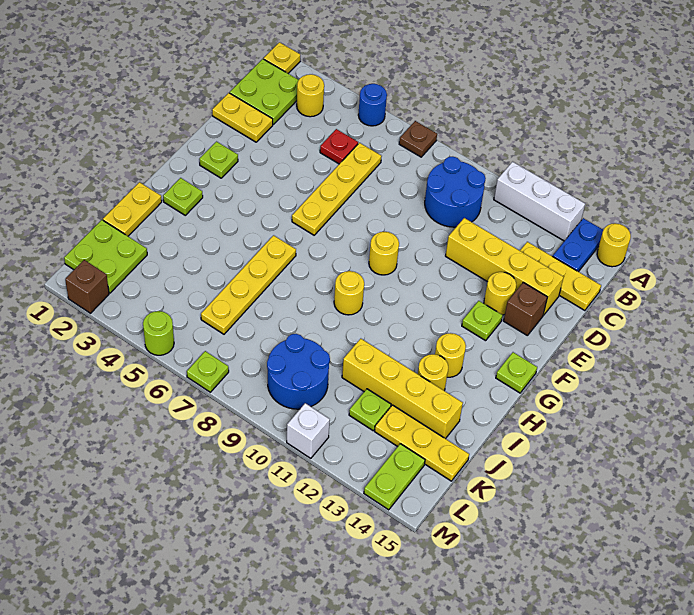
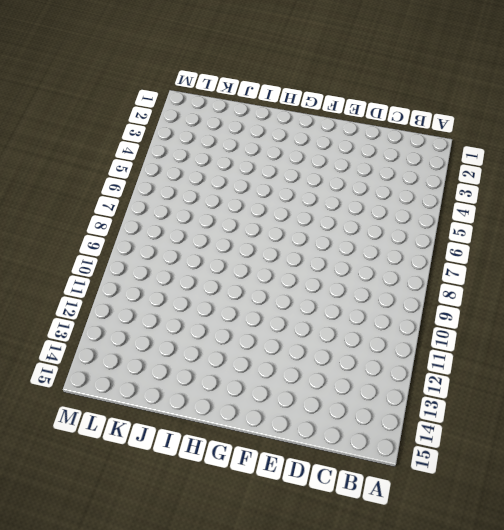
none -> yellow plate A1 level 1
none -> blue round brick A5 level 1
none -> brown plate A7 level 1
none -> white brick A11:A13 level 1

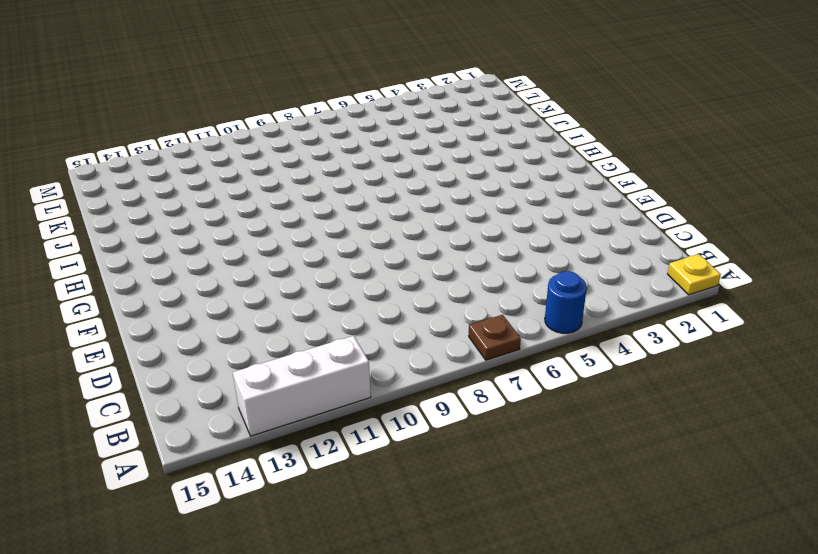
none -> blue plate A14:B14 level 1
none -> yellow round brick A15 level 1
none -> lime plate B1:C2 level 1
none -> yellow round brick B3 level 1

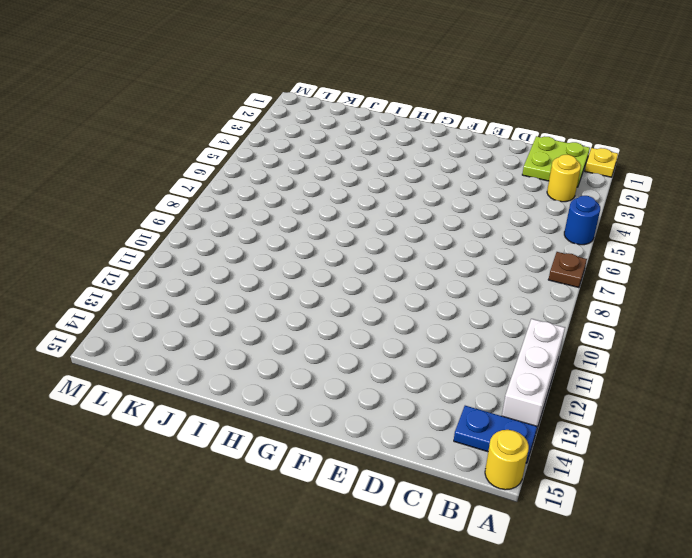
none -> blue round brick B9:C10 level 1
none -> red plate C5 level 1
none -> yellow plate C6:F6 level 1
none -> yellow plate C13:C15 level 1

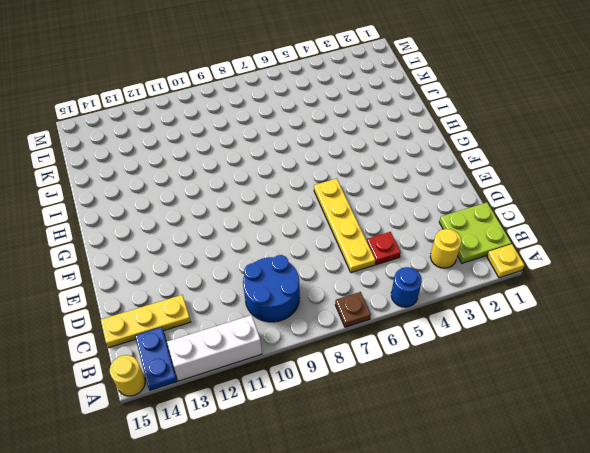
none -> yellow plate D1:D2 level 1
none -> yellow brick D11:D14 level 1
none -> yellow round brick E13 level 1
none -> brown brick E14 level 1

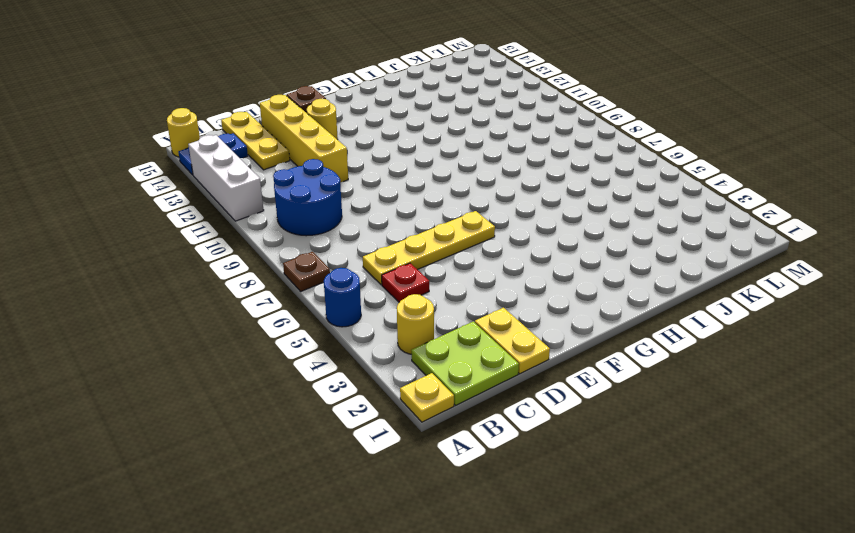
none -> lime plate F2 level 1
none -> yellow round brick F9 level 1
none -> lime plate F13 level 1
none -> lime plate G15 level 1

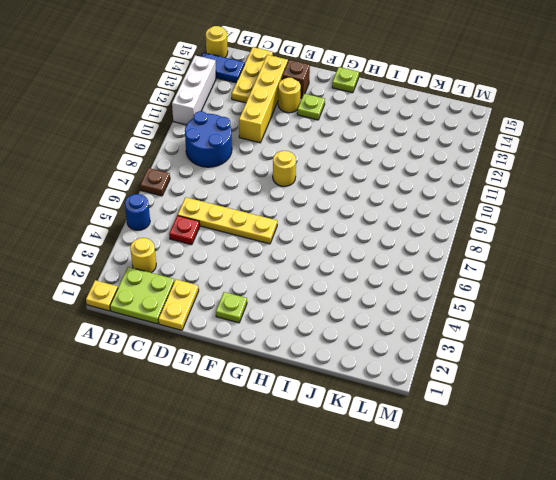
none -> lime plate H2 level 1
none -> yellow plate H6:K6 level 1
none -> yellow round brick H9 level 1
none -> yellow round brick H13 level 1

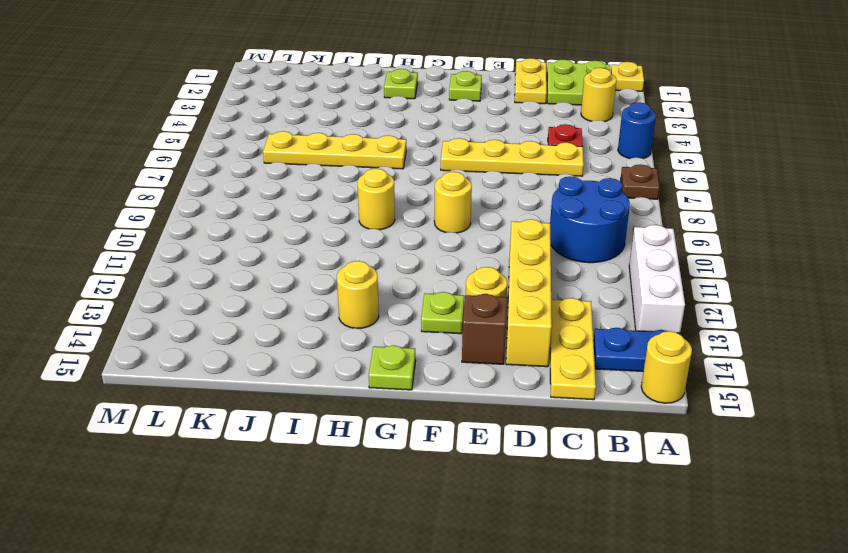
none -> yellow plate I1:J1 level 1
none -> yellow round brick I13 level 1
none -> yellow brick J11:J14 level 1
none -> lime plate K1:L2 level 1

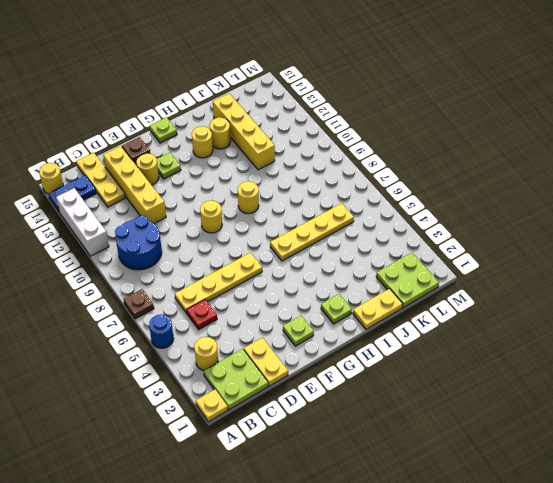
none -> blue round brick K9:L10 level 1
none -> lime plate K12 level 1
none -> yellow plate K13:K15 level 1
none -> lime plate L14:M14 level 1

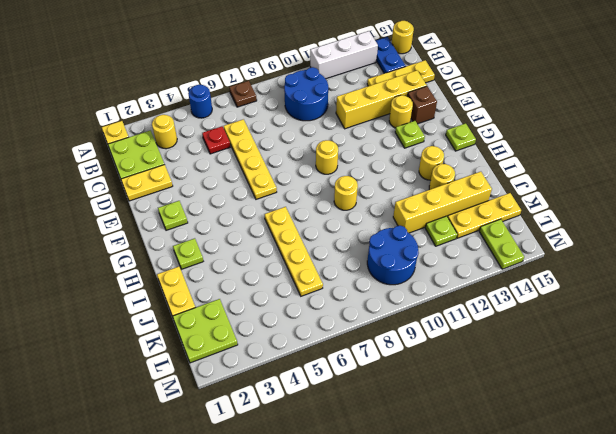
none -> brown brick M2 level 1
none -> lime round brick M5 level 1
none -> lime plate M7 level 1
none -> white brick M11 level 1

